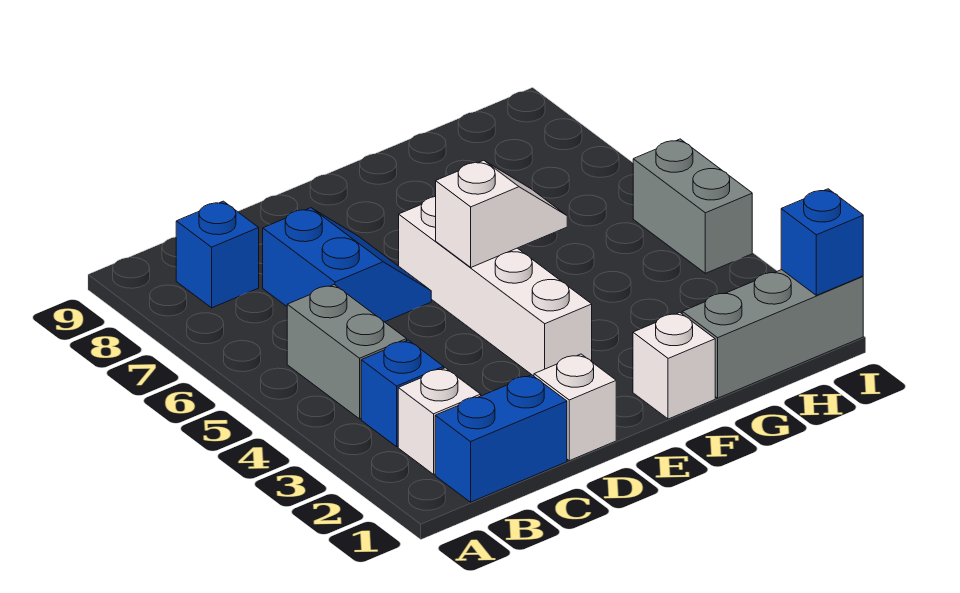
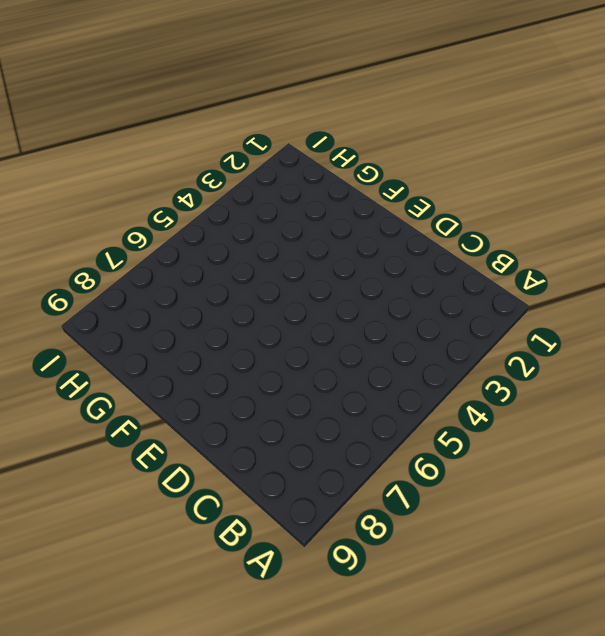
none -> blue brick B1:C1 level 1
none -> white brick B2 level 1
none -> blue brick B3 level 1

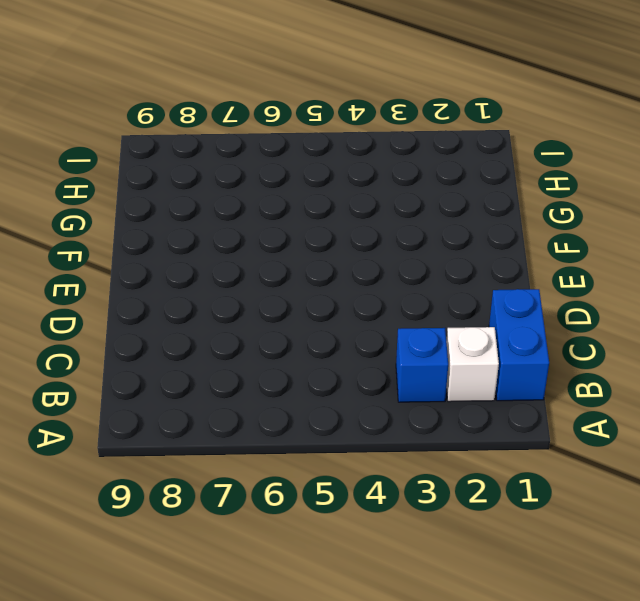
none -> grey brick B4:B5 level 1
none -> blue brick B8 level 1
none -> blue slope C6:D7 level 1 top C

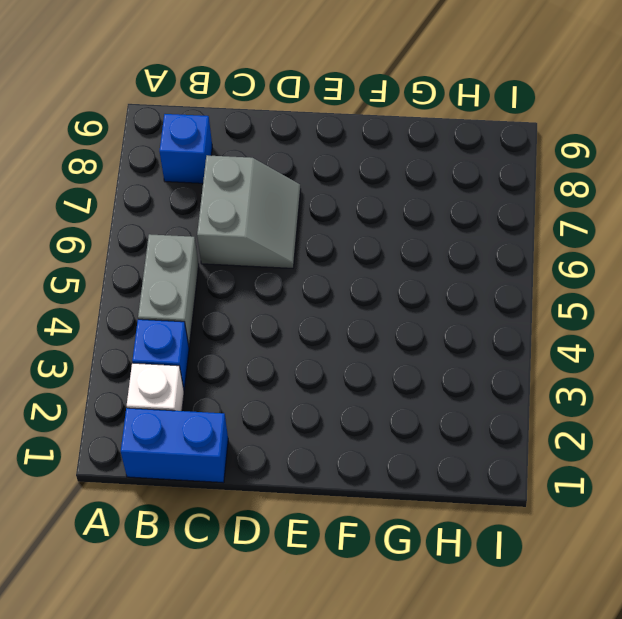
grey slope C6:D7 level 1 top C -> blue slope C6:D7 level 1 top C
none -> white brick D1 level 1
none -> white brick E3:E6 level 1
none -> white brick F1 level 1

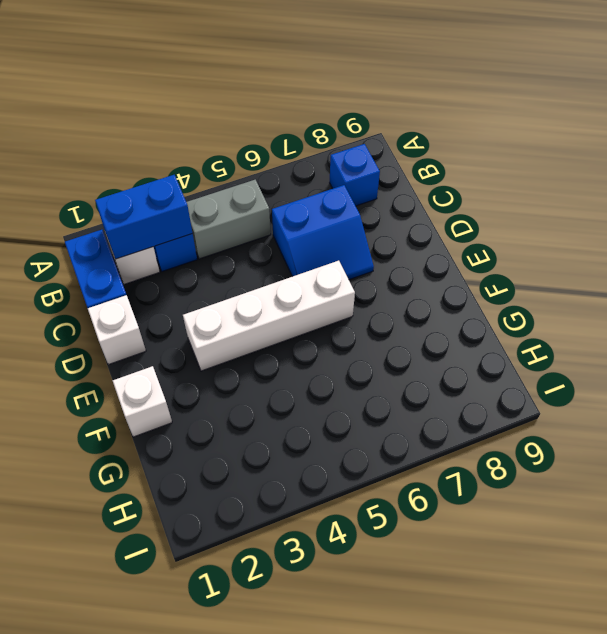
blue brick B2:B3 level 2 -> none
none -> grey brick G1:I1 level 1
none -> grey brick I4:I5 level 1
none -> white slope E5:F5 level 2 top E

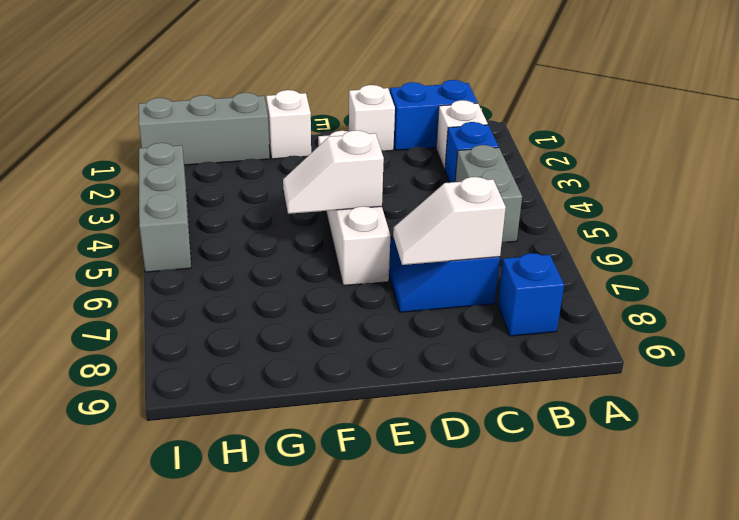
white slope C7:D7 level 2 top C -> none
grey brick I3:I5 level 1 -> grey brick I4:I5 level 1
none -> blue brick I1 level 2

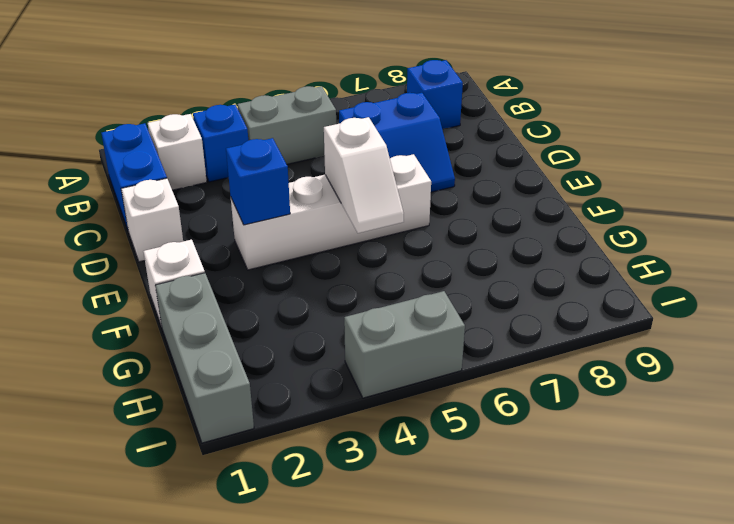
blue brick E3 level 2 -> blue brick I1 level 2

